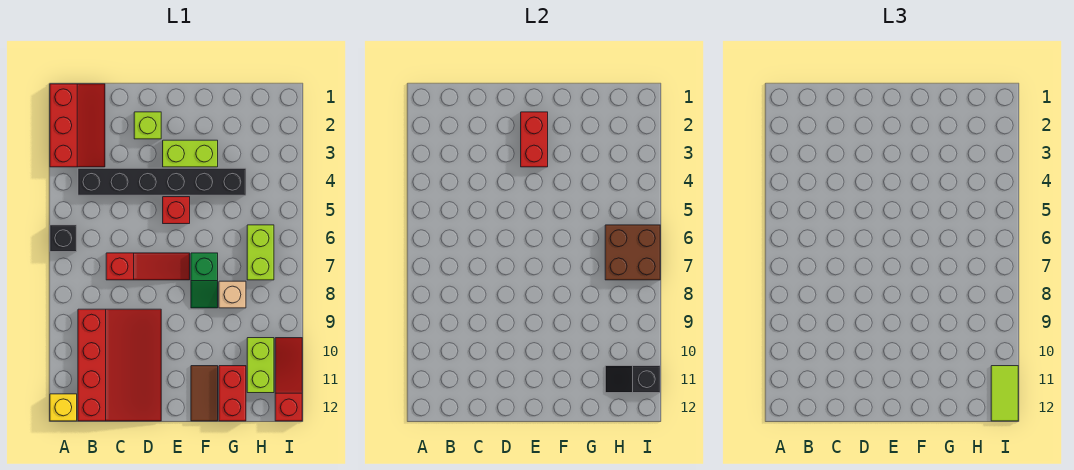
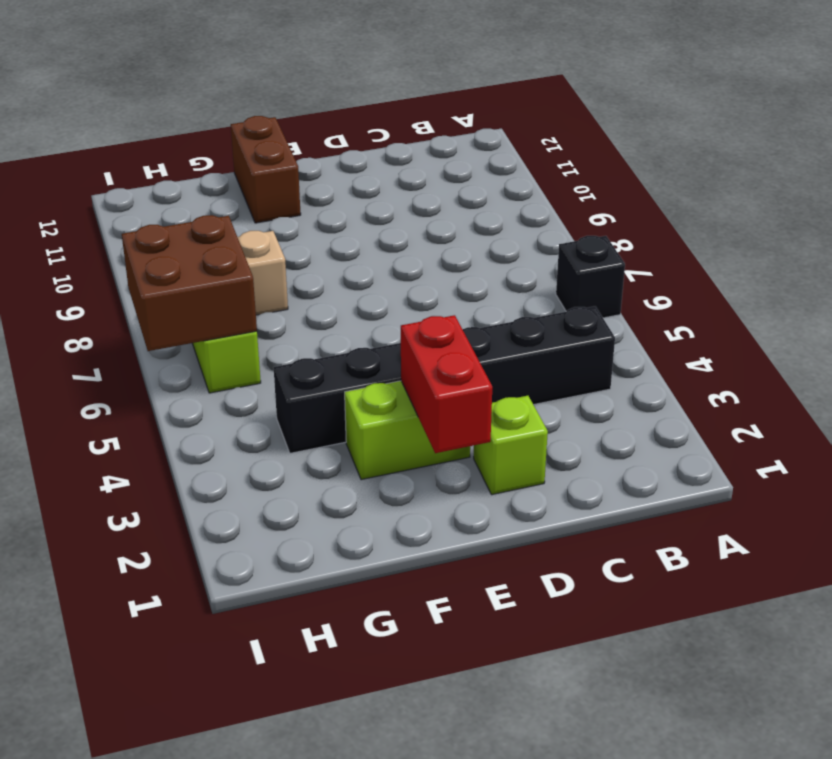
brown brick F11:F12 level 1 -> brown tile F11:F12 level 1
none -> red slope A1:B3 level 1 top A
none -> yellow brick A12 level 1
none -> red slope B9:D12 level 1 top B

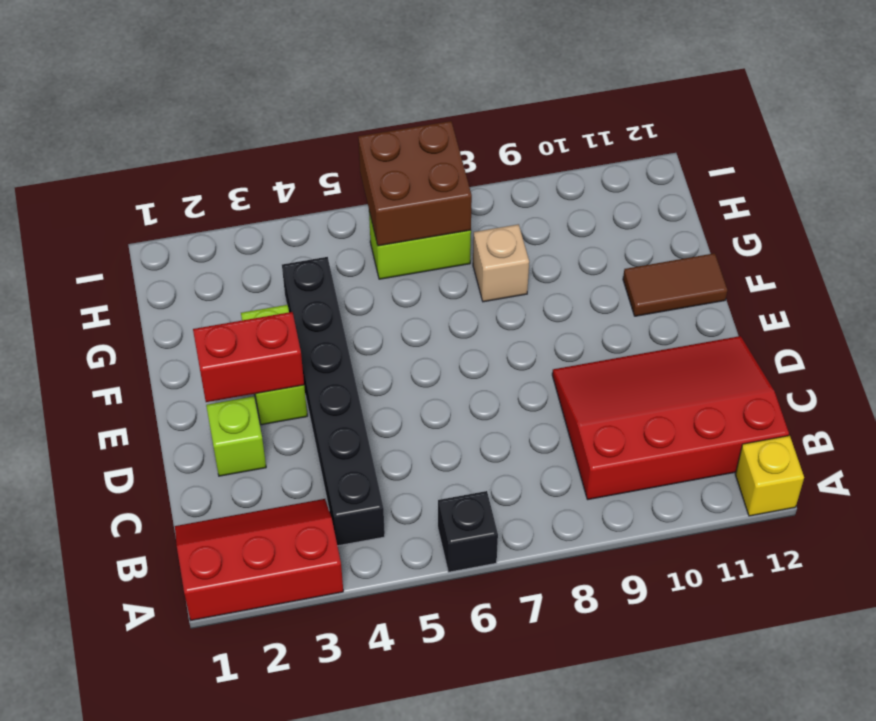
none -> red slope C7:E7 level 1 top C
none -> red brick E5 level 1
none -> green slope F7:F8 level 1 top 7

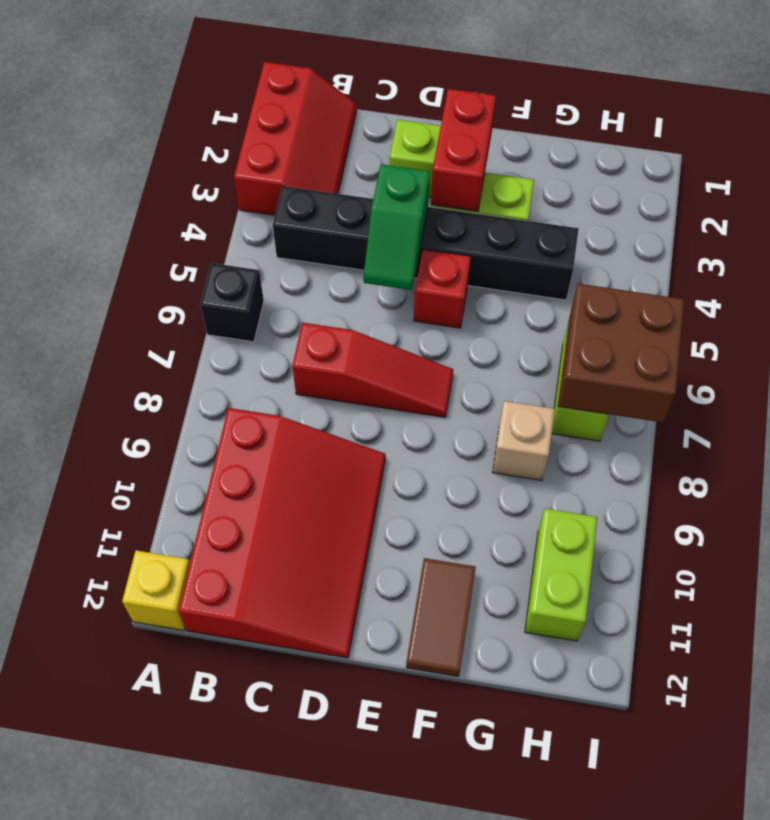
green slope D4:D5 level 2 top 4 -> green slope F7:F8 level 1 top 7
none -> red brick G11:G12 level 1
none -> red slope I10:I12 level 1 top 12
none -> black slope H11:I11 level 2 top I

